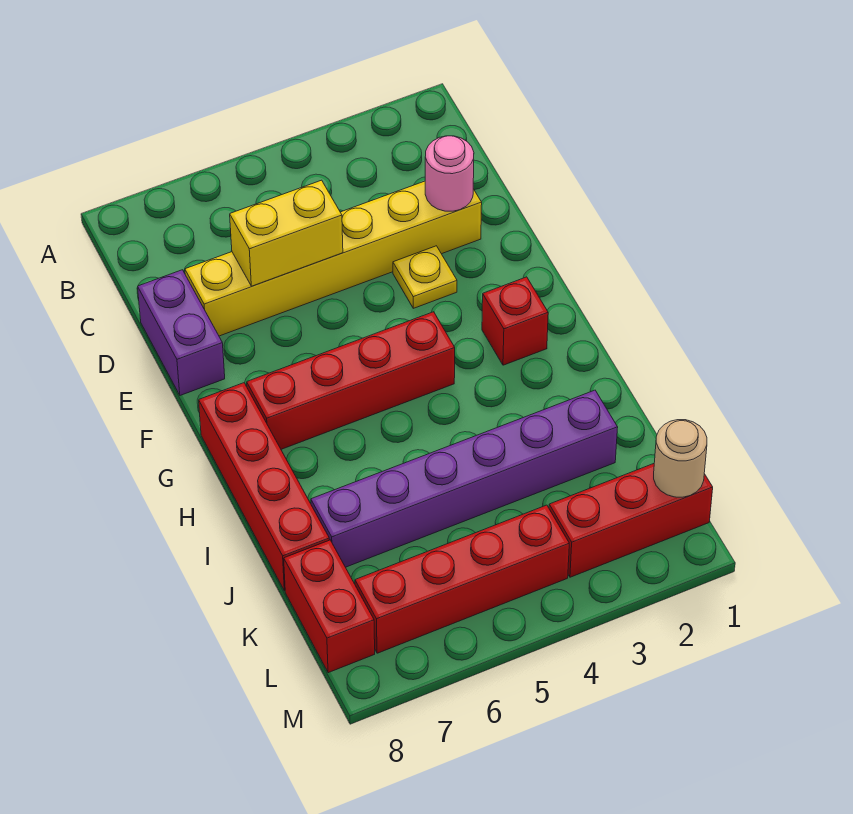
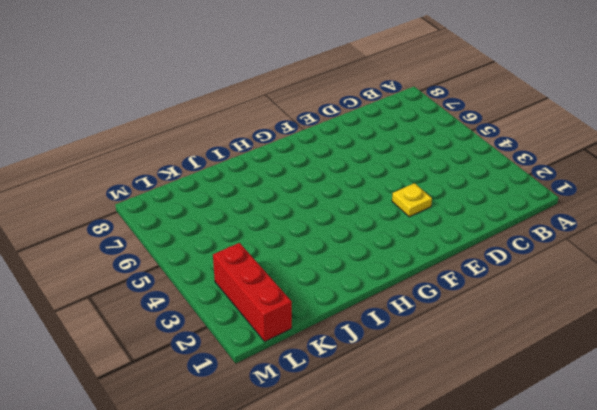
none -> yellow brick D2:D7 level 1
none -> purple brick D8:E8 level 1
none -> red brick G2 level 1

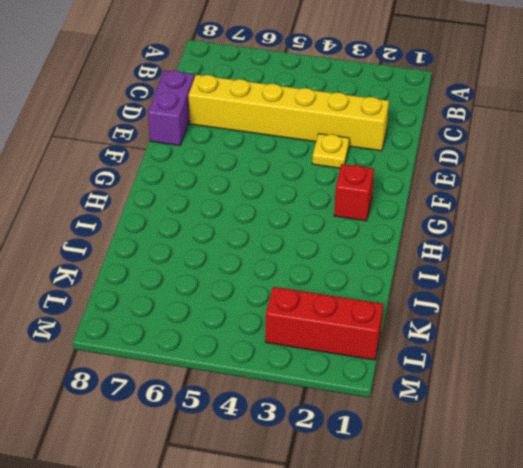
none -> red brick G4:G7 level 1
none -> red brick G8:J8 level 1
none -> purple brick J2:J7 level 1

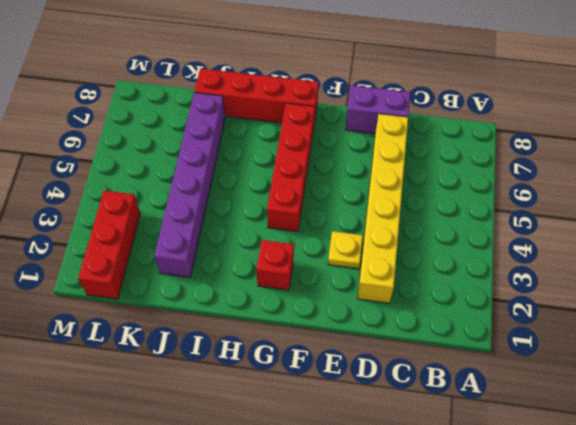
none -> red brick K8:L8 level 1
none -> red brick L4:L7 level 1
none -> pink round brick D2 level 2

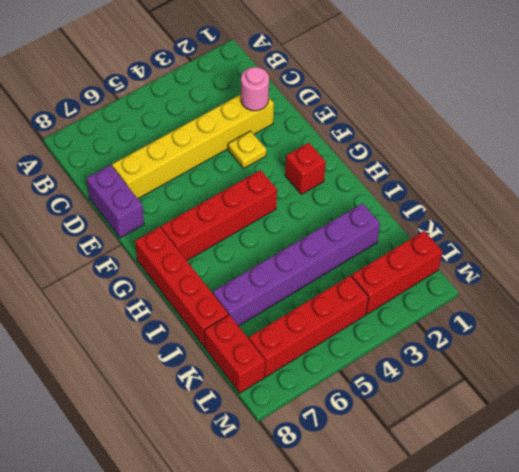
none -> yellow brick D5:D6 level 2
none -> tan round brick L1 level 2

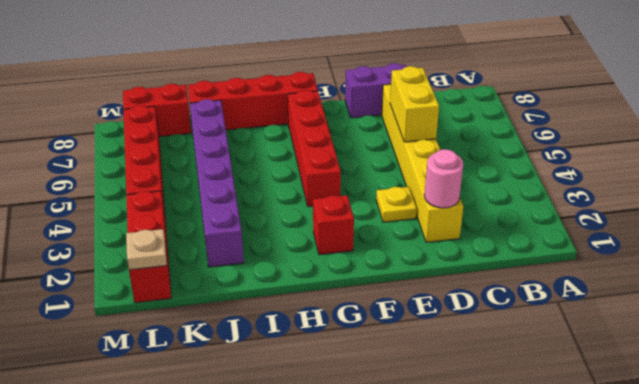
tan plate L1 level 2 -> tan round brick L1 level 2

